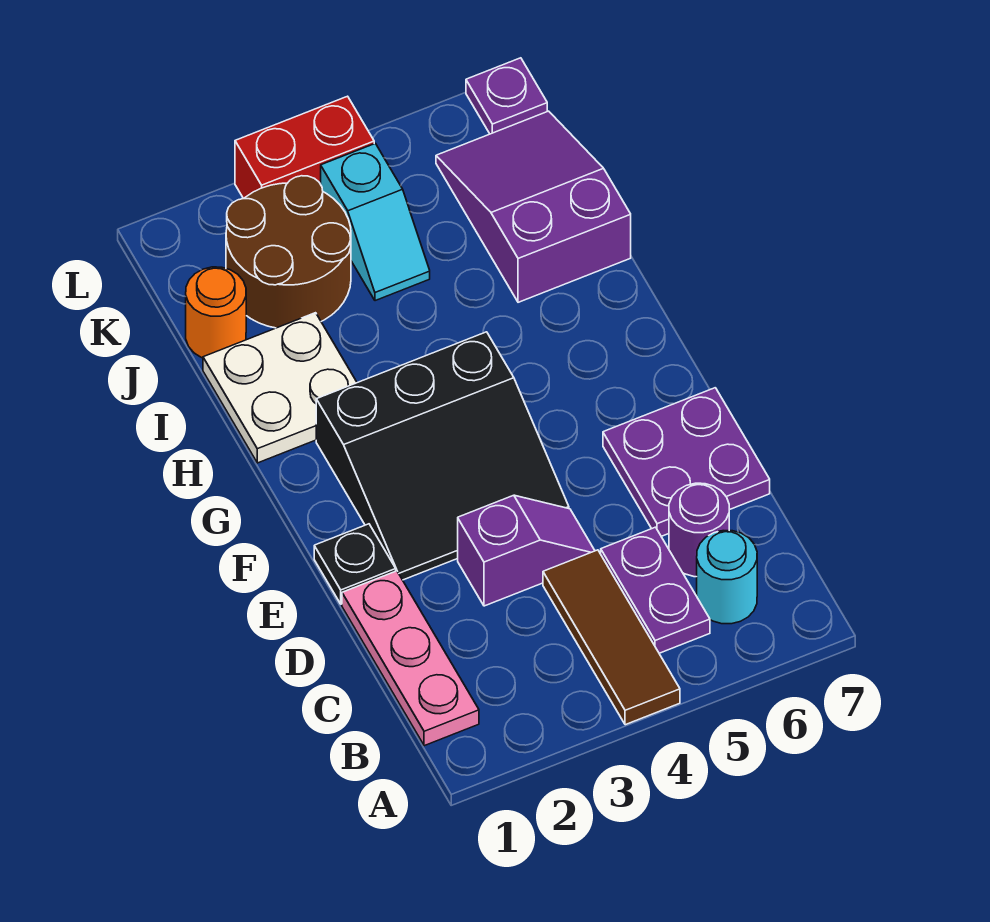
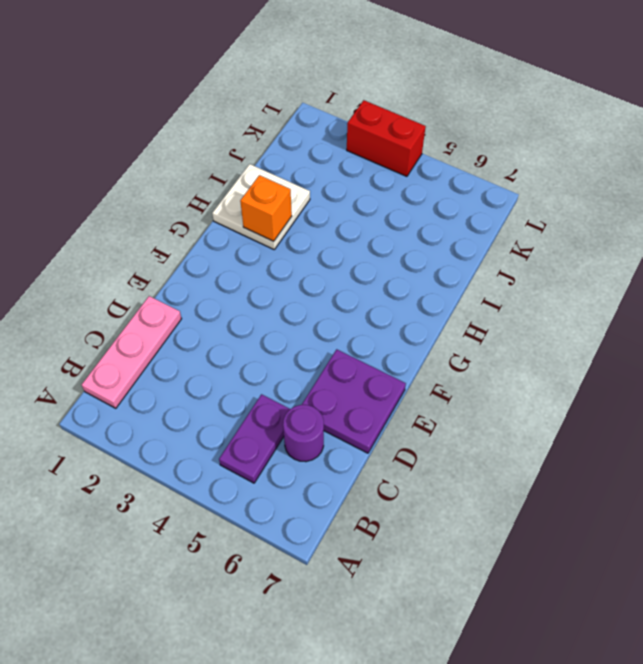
orange brick H2 level 2 -> none
none -> brown tile A4:C4 level 1
none -> cyan round brick B6 level 1
none -> purple slope D3:D4 level 1 top 3

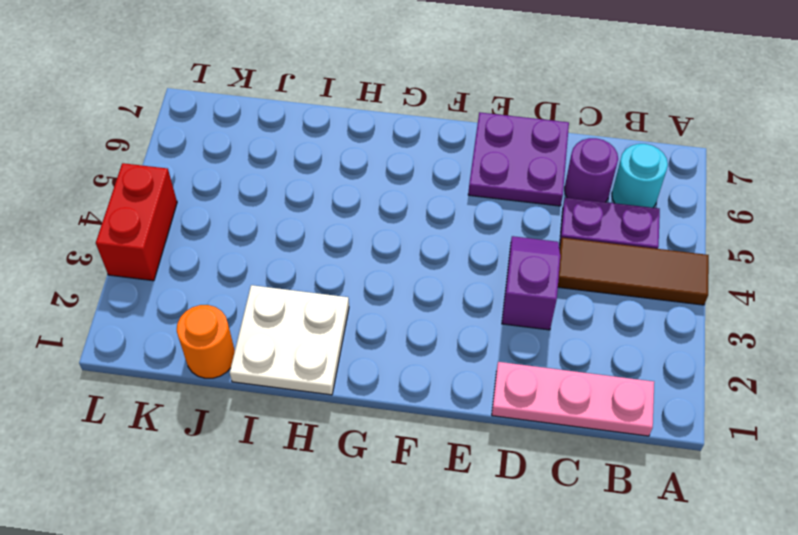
none -> black plate E1 level 1
none -> black slope E2:G4 level 1 top G
none -> purple slope I6:K7 level 1 top I

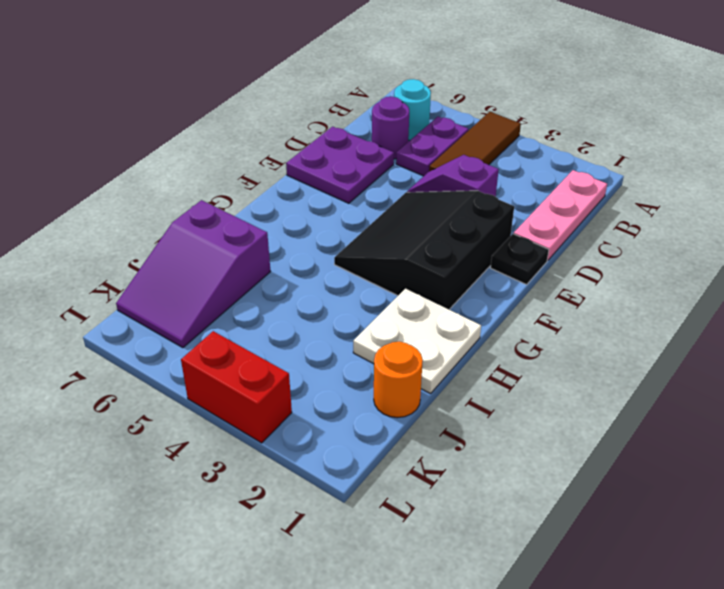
black slope E2:G4 level 1 top 2 -> black slope E2:G4 level 1 top G
none -> brown round brick J2:K3 level 1
none -> cyan slope J4:K4 level 1 top K
none -> purple plate L7 level 1

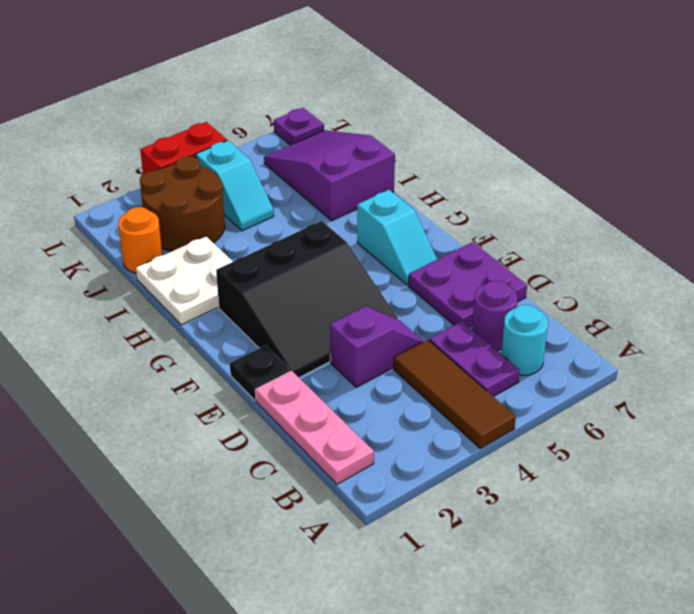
cyan slope F6:G6 level 1 top G -> none

